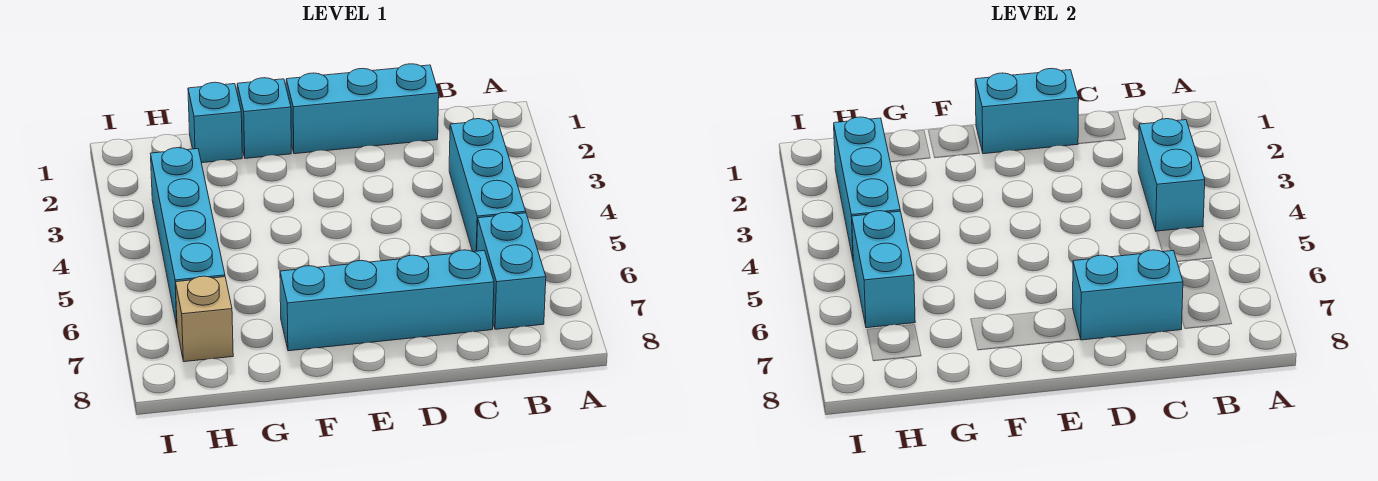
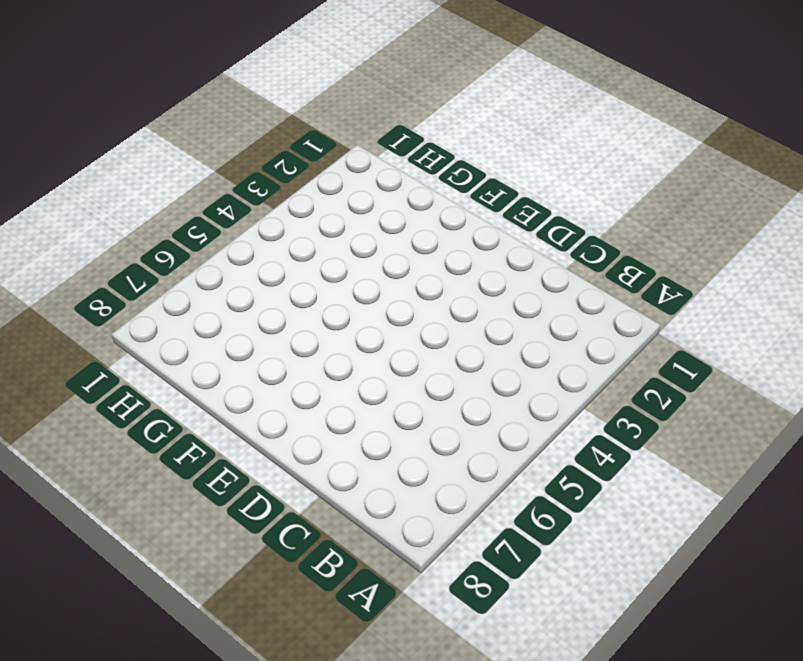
none -> cyan brick B3:B5 level 1
none -> cyan brick B6:B7 level 1
none -> cyan brick C1:E1 level 1

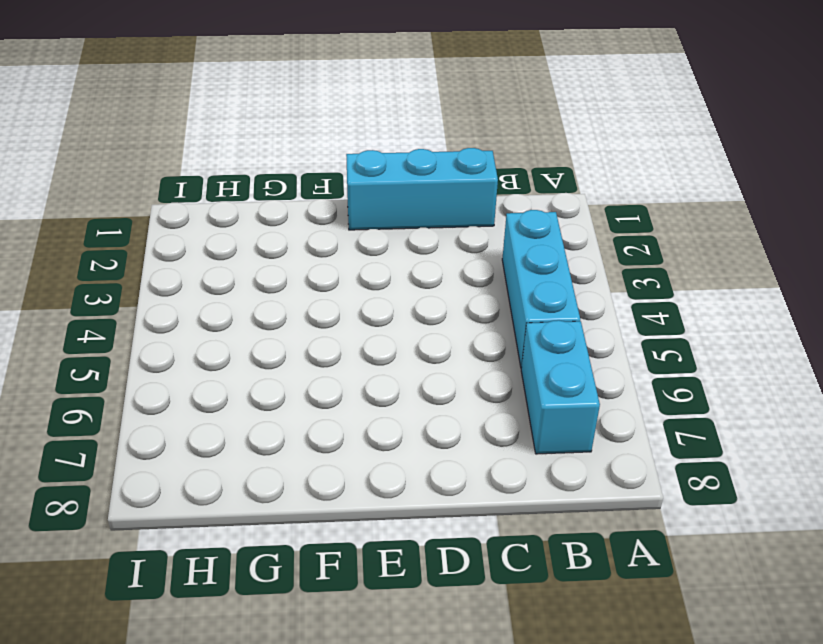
none -> cyan brick C7:F7 level 1
none -> cyan brick F1 level 1
none -> cyan brick G1 level 1

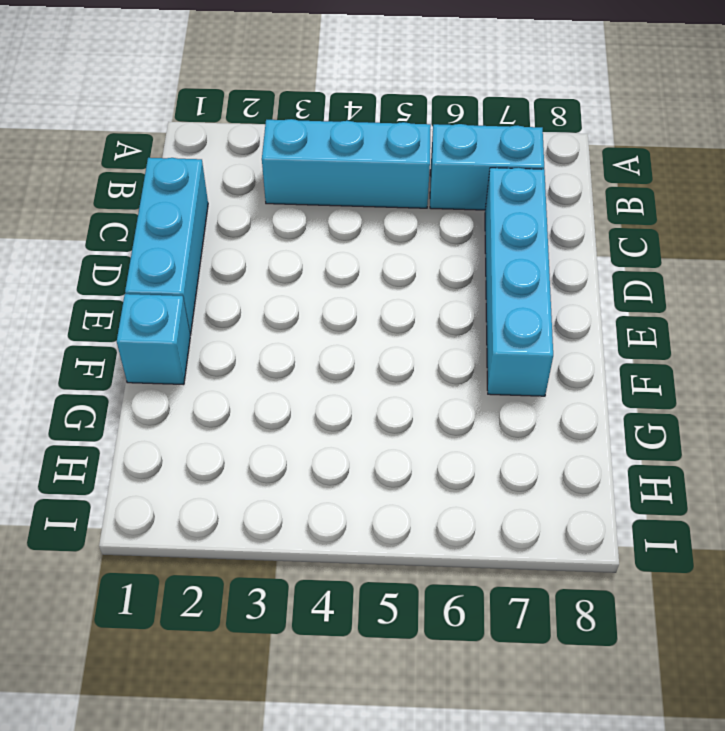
none -> cyan brick G1 level 1
none -> cyan brick H3:H6 level 1
none -> tan brick H7 level 1

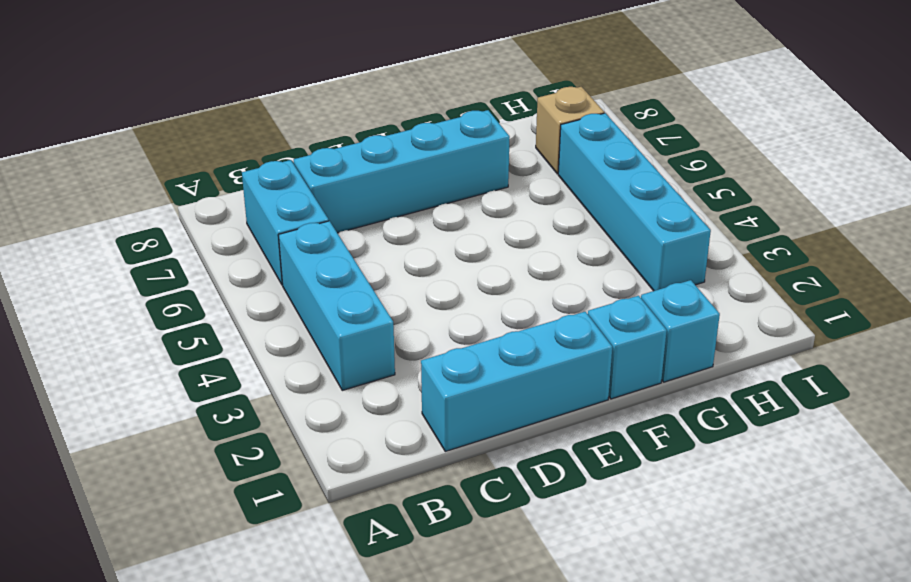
none -> cyan brick B3:B4 level 2
none -> cyan brick C7:D7 level 2
none -> cyan brick D1:E1 level 2

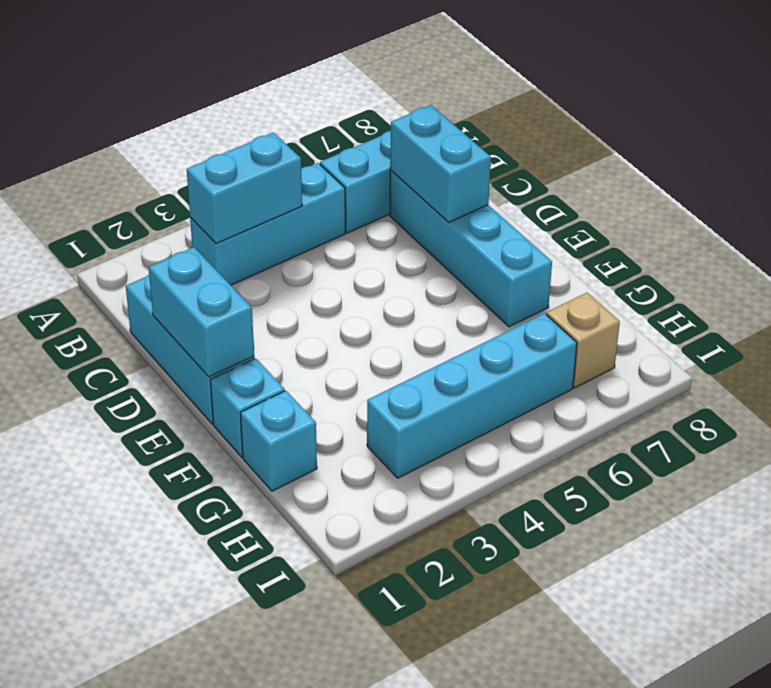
none -> cyan brick H2:H4 level 2
none -> cyan brick H5:H6 level 2

